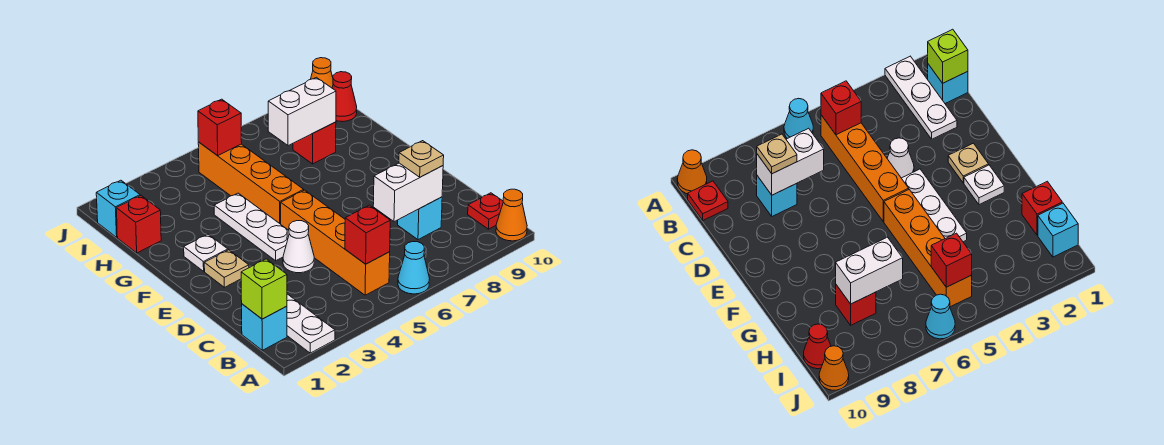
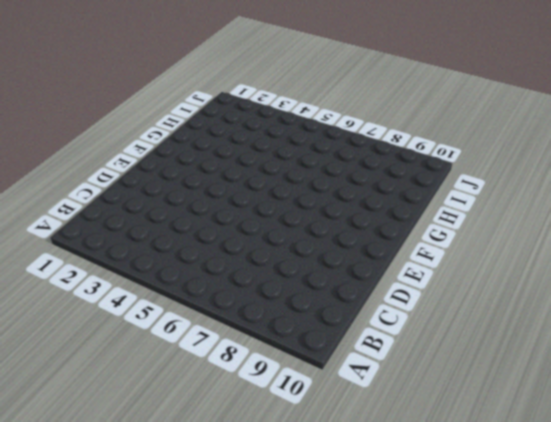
none -> white plate A2:C2 level 1
none -> cyan cone A6 level 1
none -> orange cone A10 level 1

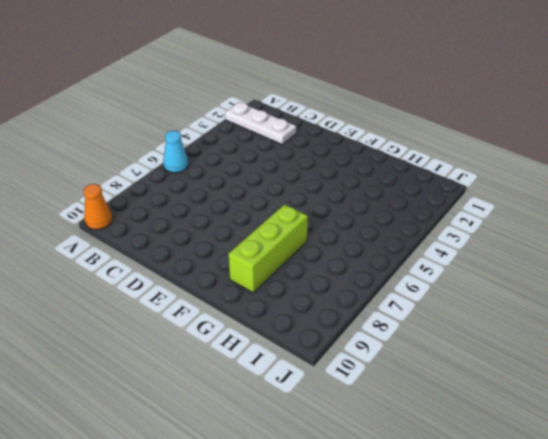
lime brick G7:G9 level 1 -> none
none -> cyan brick B1 level 1
none -> orange brick B5:E5 level 1
none -> red plate B10 level 1

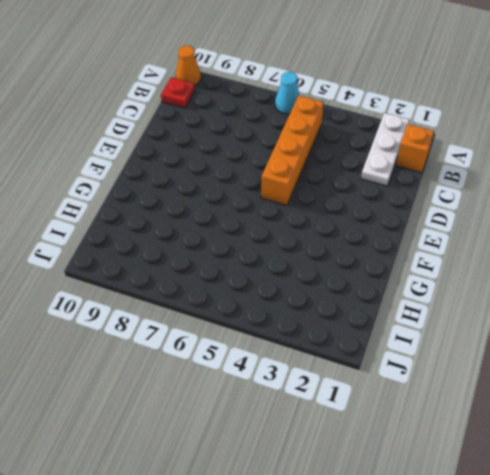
orange brick B1 level 1 -> cyan brick B1 level 1
none -> cyan brick C8 level 1
none -> white cone D4 level 1
none -> tan plate E2 level 1

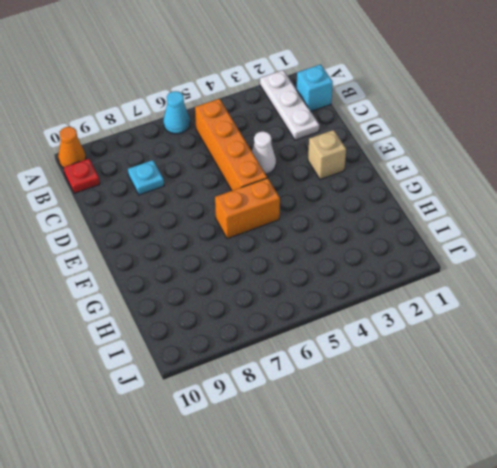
cyan plate C8 level 1 -> cyan brick C8 level 1
tan brick E2 level 1 -> tan plate E2 level 1
orange brick F5:F6 level 1 -> orange brick F5:I5 level 1
none -> white plate E4:G4 level 1
none -> white plate F2 level 1
none -> red brick H1 level 1

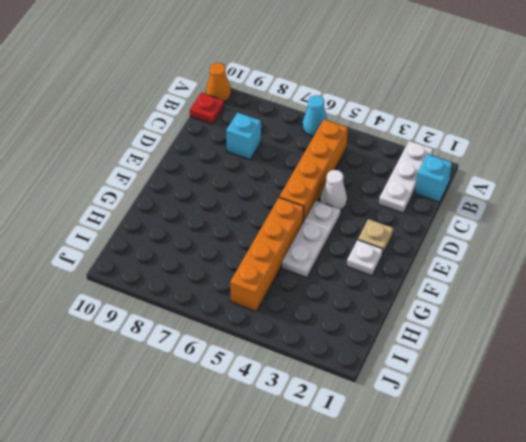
none -> red brick H1 level 1
none -> red brick H8 level 1
none -> cyan brick I1 level 1

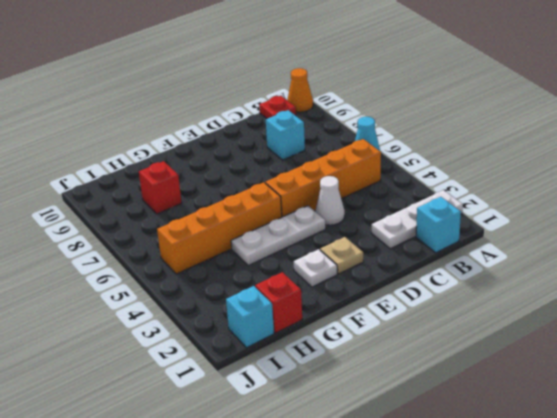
none -> red cone I10 level 1
none -> cyan cone J6 level 1
none -> orange cone J10 level 1

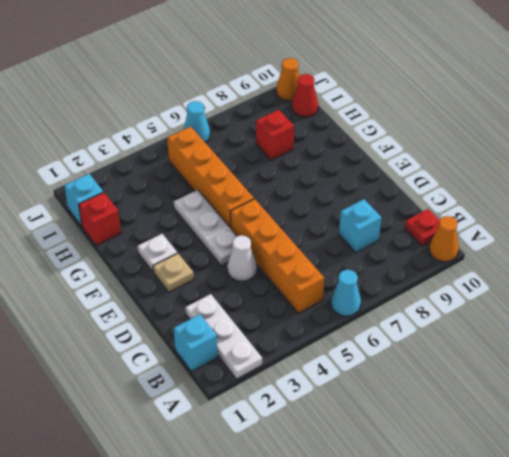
none -> lime brick B1 level 2
none -> red brick B5 level 2
none -> white brick C7:C8 level 2

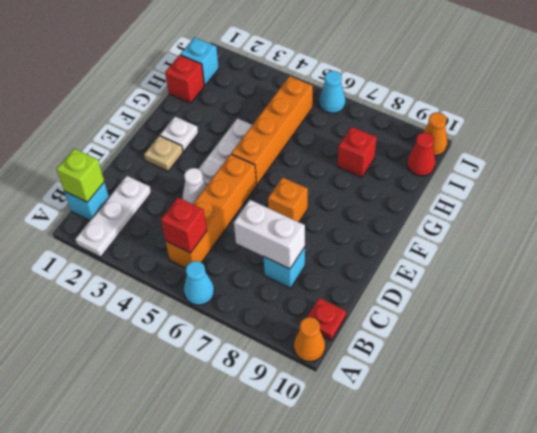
orange brick E7 level 1 -> none
none -> white brick H7:H8 level 2
none -> red brick I5 level 2
none -> tan plate C8 level 3

